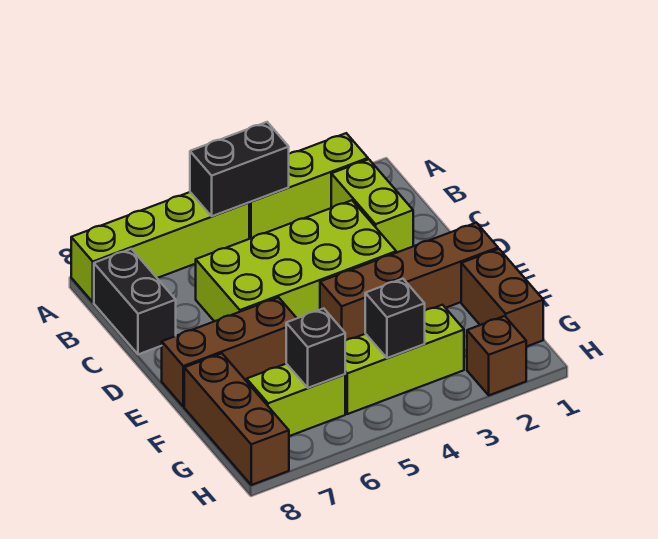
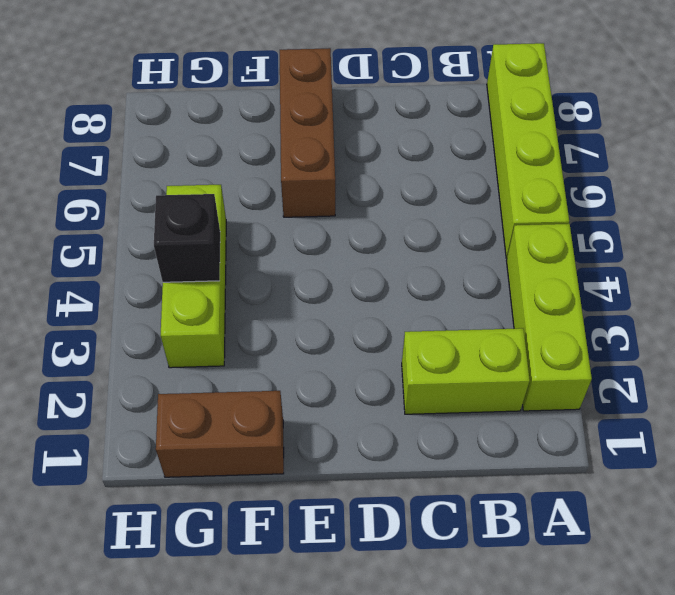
none -> black brick B8:C8 level 1
none -> lime brick C3:D6 level 1
none -> brown brick E1:E4 level 1

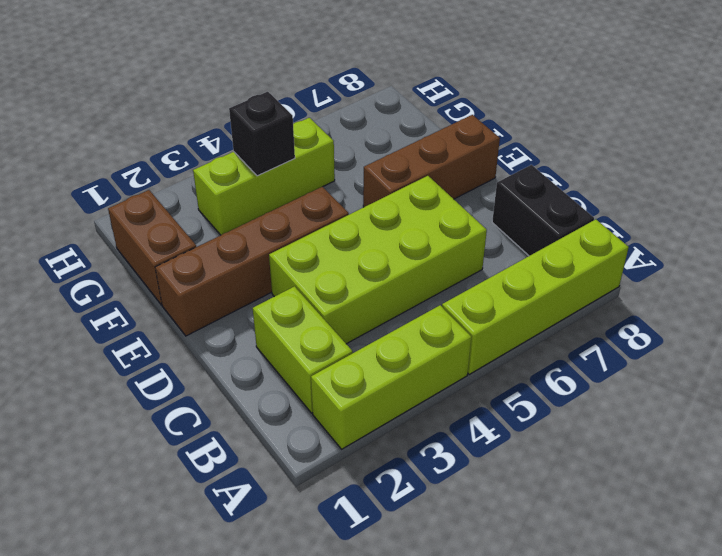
none -> brown brick F8:H8 level 1
none -> lime brick G6:G7 level 1
none -> brown brick H2 level 1

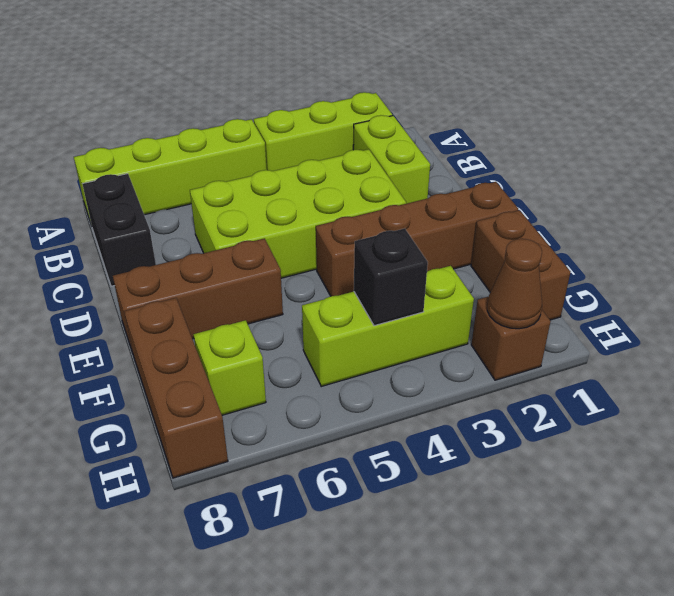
lime brick G7 level 1 -> lime brick G6:G7 level 1
brown cone H2 level 2 -> none
none -> black brick A4:A5 level 2
none -> black brick G6 level 2

